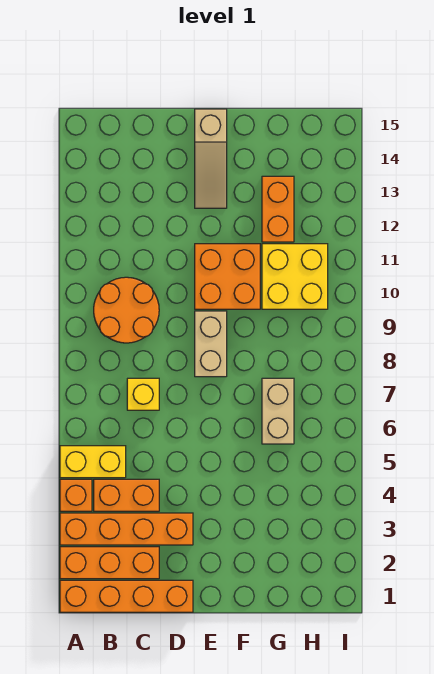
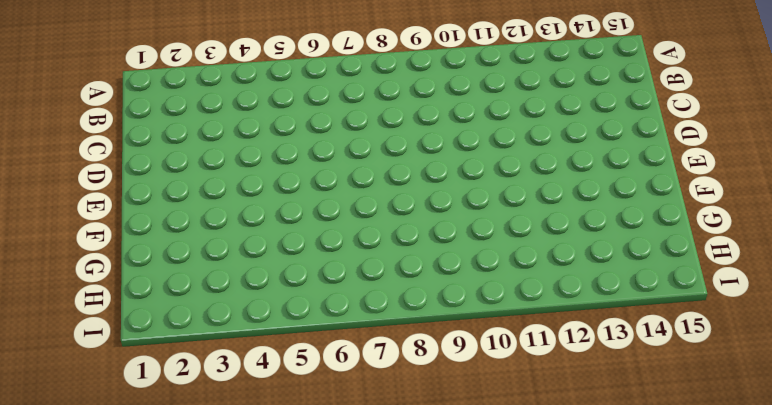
none -> orange brick A1:D1 level 1
none -> orange brick A2:C2 level 1
none -> orange brick A3:D3 level 1

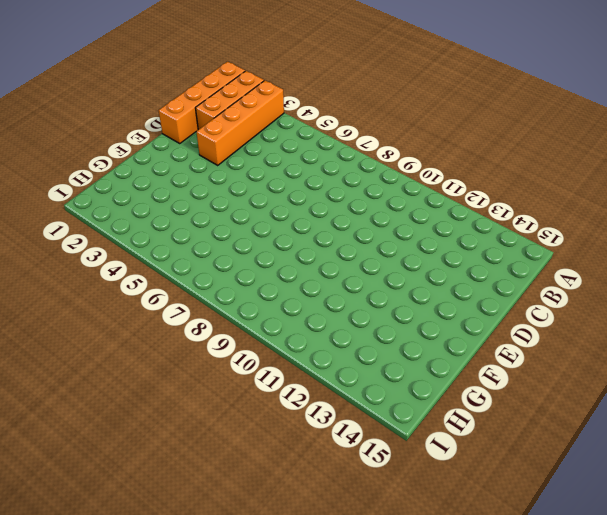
none -> orange brick A4 level 1
none -> yellow brick A5:B5 level 1
none -> orange brick B4:C4 level 1

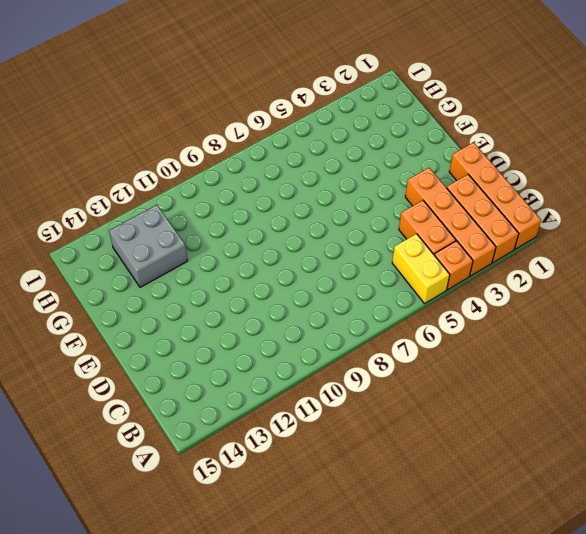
grey brick G12:H13 level 1 -> orange brick G12:G13 level 1
none -> orange round brick B9:C10 level 1
none -> yellow brick C7 level 1
none -> tan brick E8:E9 level 1

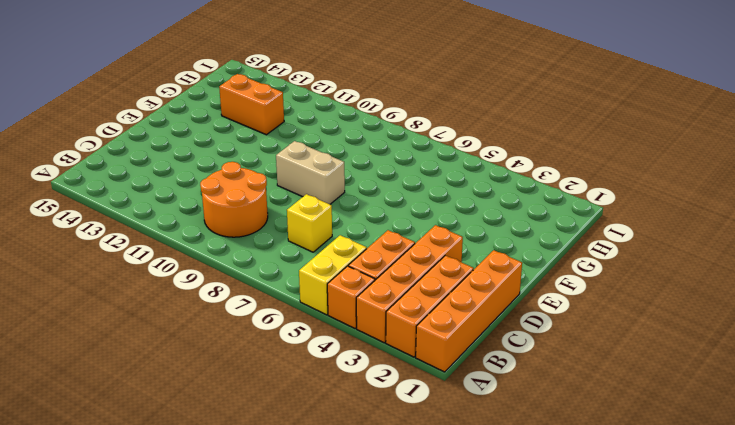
none -> orange brick E10:F11 level 1
none -> tan slope E13:E15 level 1 top 15
none -> tan brick G6:G7 level 1

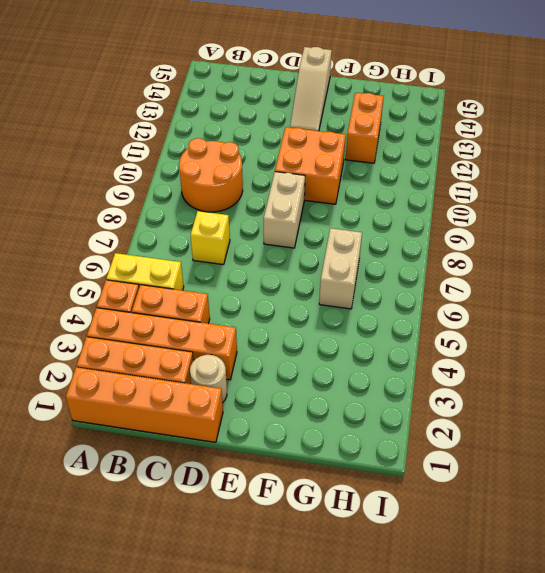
tan round brick D2 level 1 -> none
none -> yellow brick G10:H11 level 1

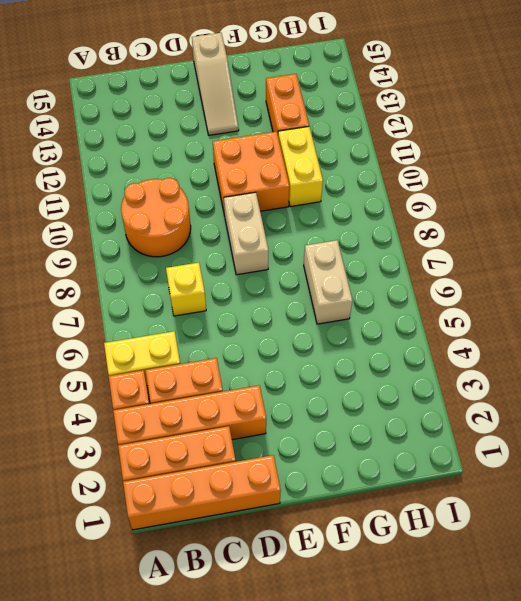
yellow brick G10:G11 level 1 -> yellow brick G10:H11 level 1

